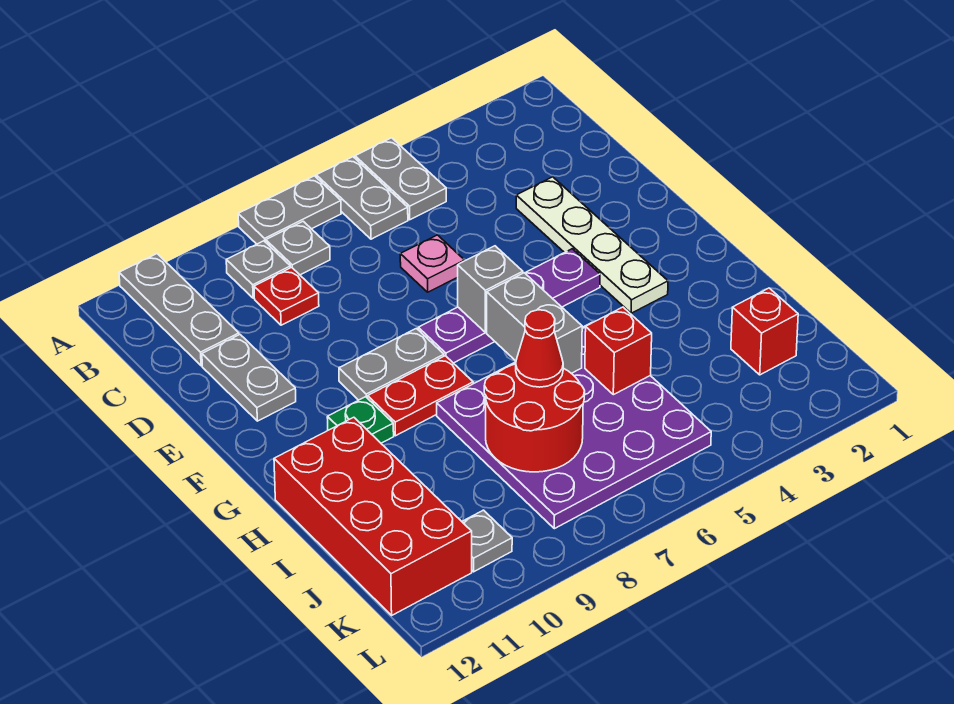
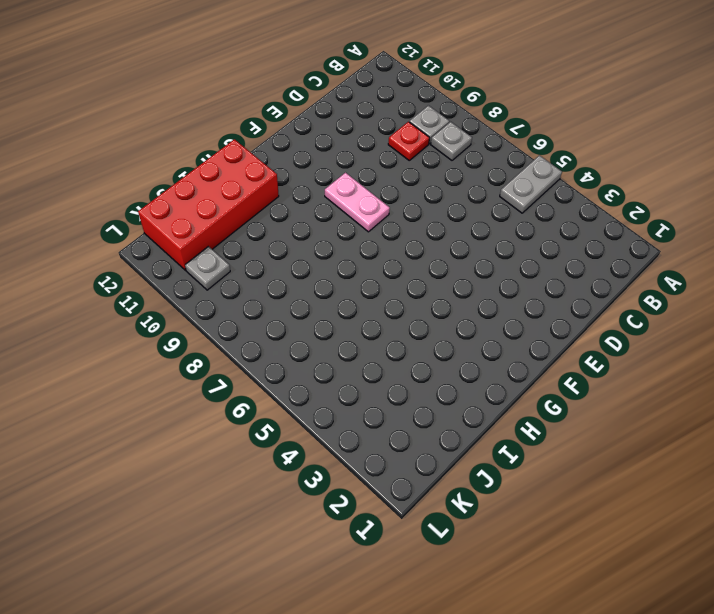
pink plate F8:F9 level 1 -> grey plate F8:F9 level 1
none -> grey plate A6:B6 level 1
none -> grey plate A7:A8 level 1
none -> grey plate A11:C11 level 1

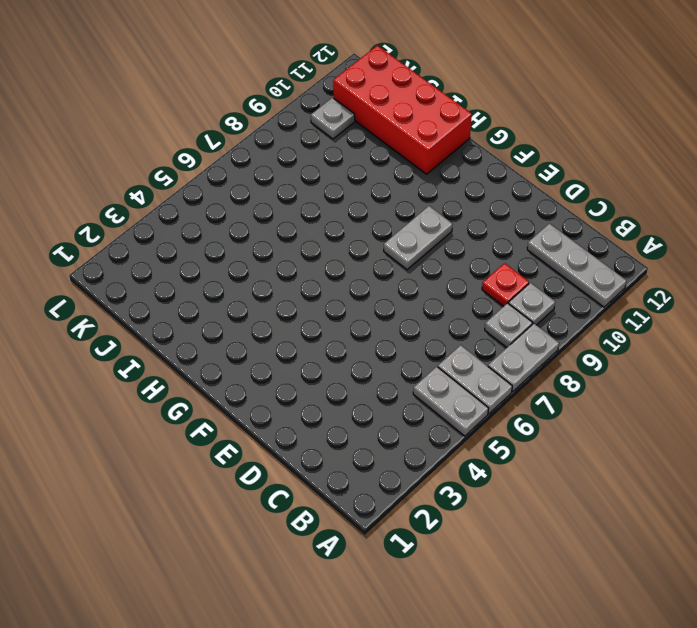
none -> white plate D3:G3 level 1
none -> pink plate D6 level 1
none -> grey plate D11:E11 level 1

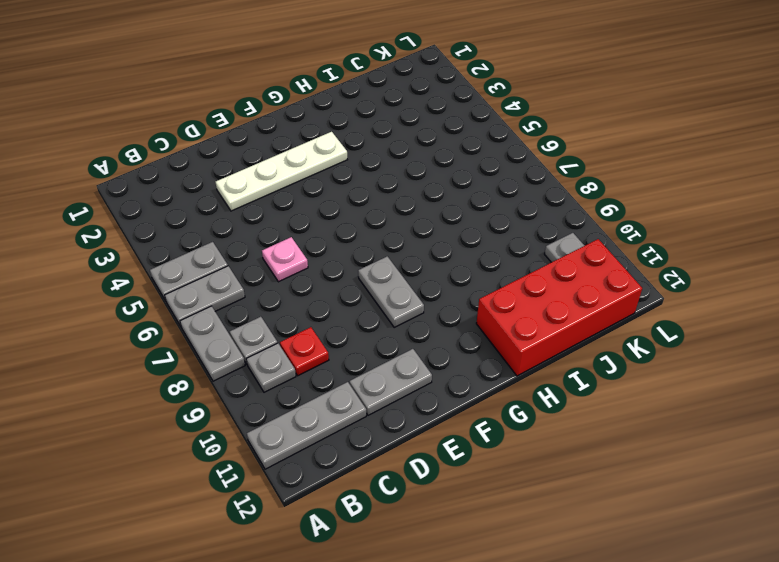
none -> purple plate F4:F7 level 1
none -> red plate G8:G9 level 1
none -> green plate G10 level 1

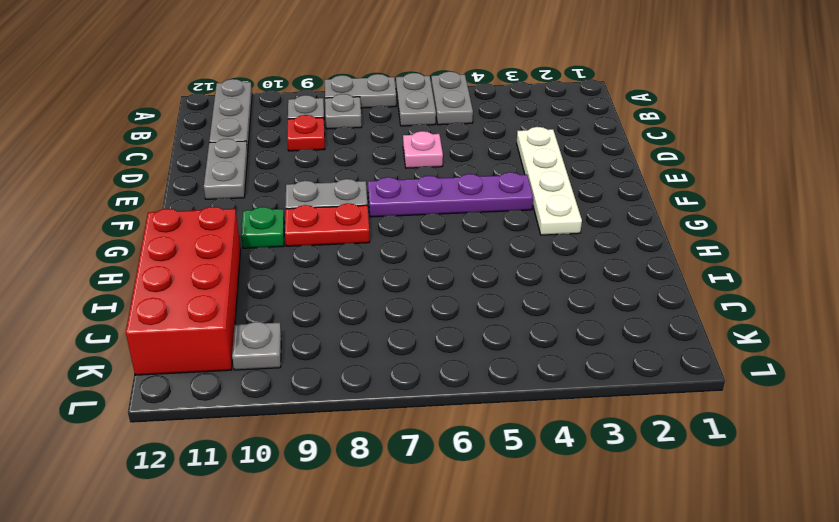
none -> purple plate H5:K8 level 1
none -> red brick J2 level 1
none -> grey brick F6 level 2

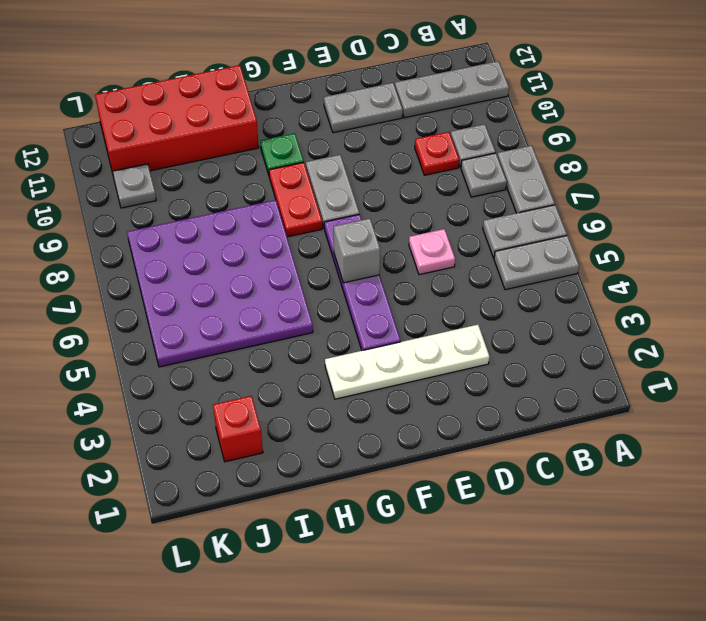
none -> grey brick G6:H6 level 2
none -> red brick I5 level 2
none -> red round brick I7:J8 level 2

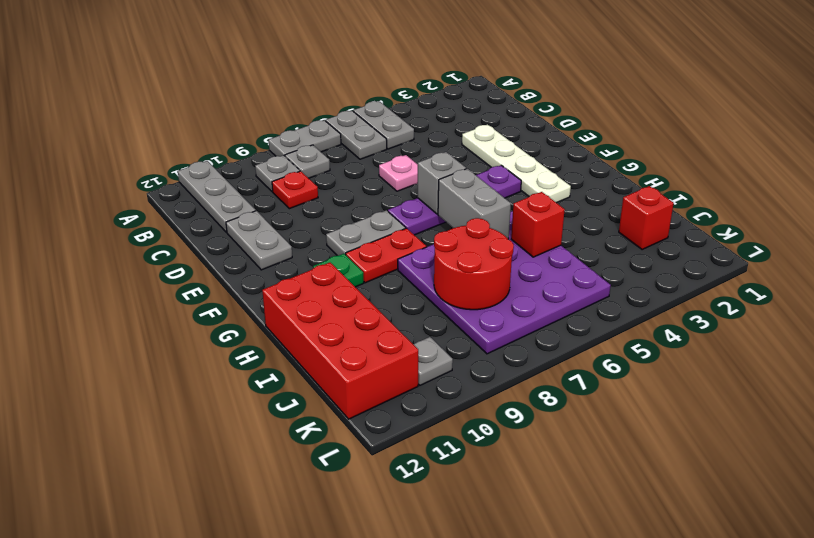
none -> red cone I7 level 3

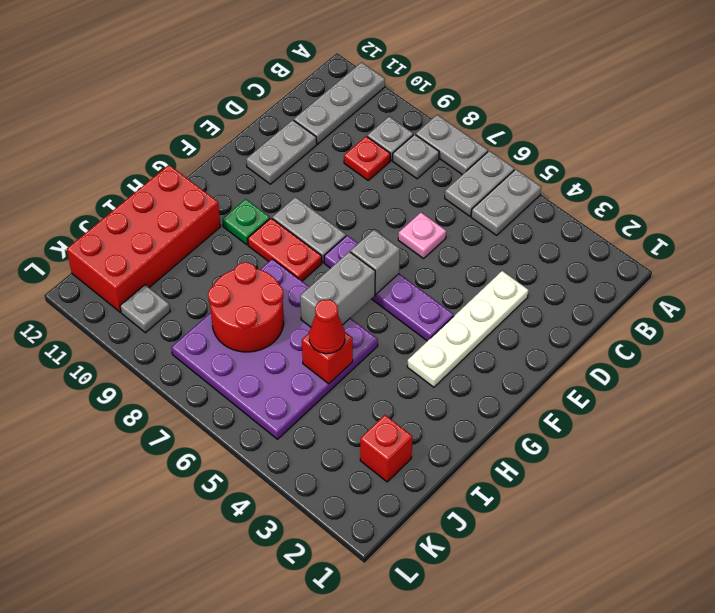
red cone I5 level 3 -> red cone I7 level 3

